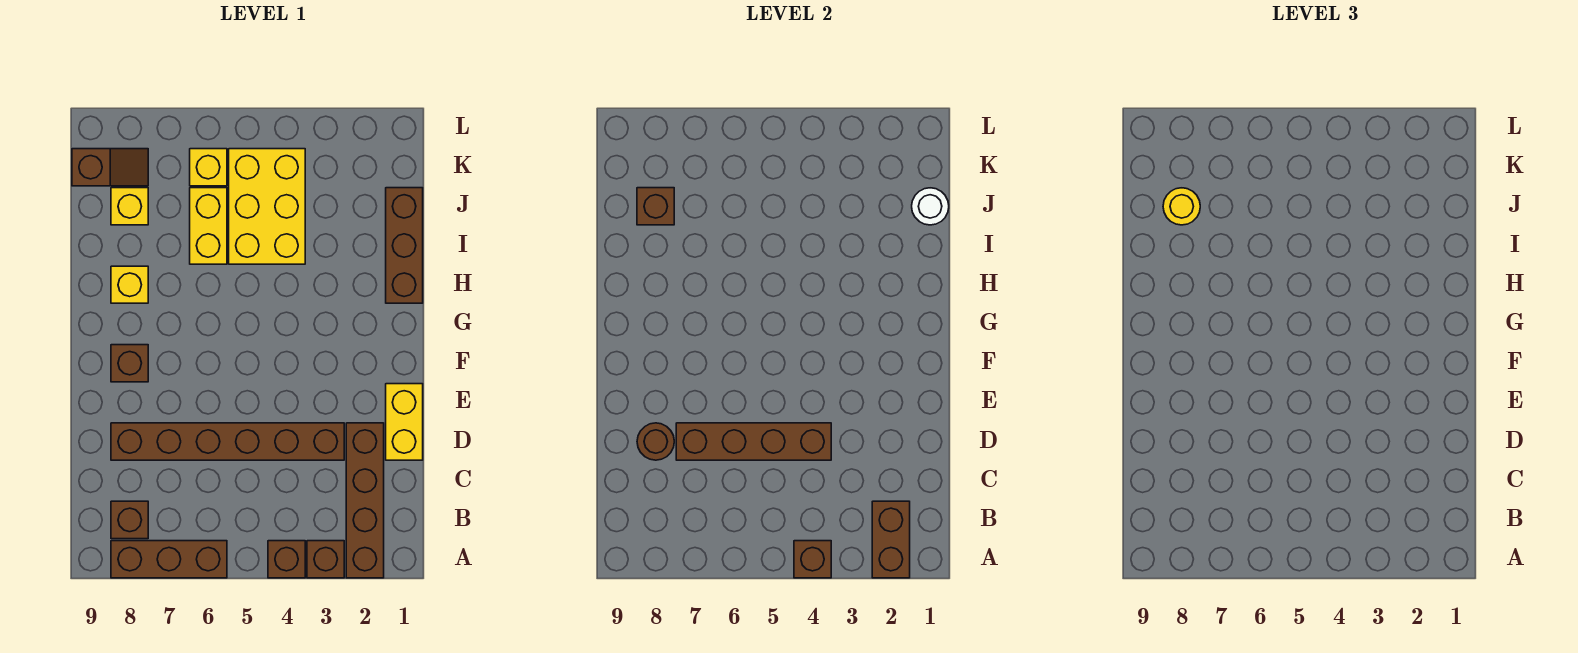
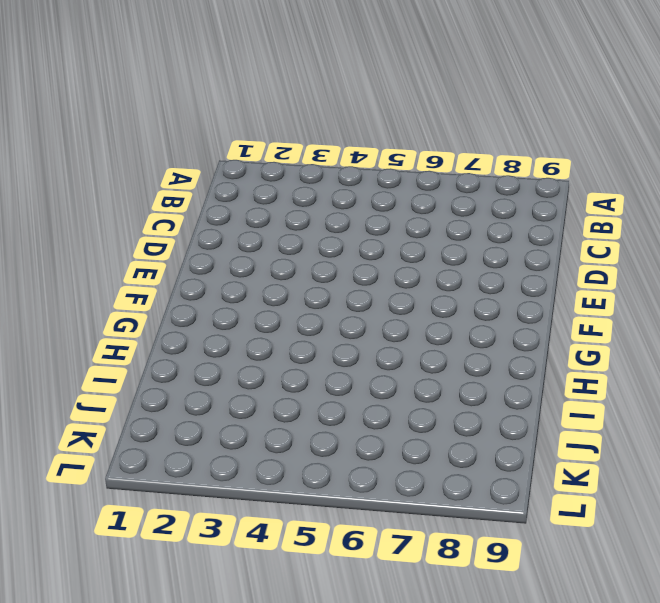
none -> brown brick A2:D2 level 1
none -> brown brick A3 level 1
none -> brown brick A4 level 1

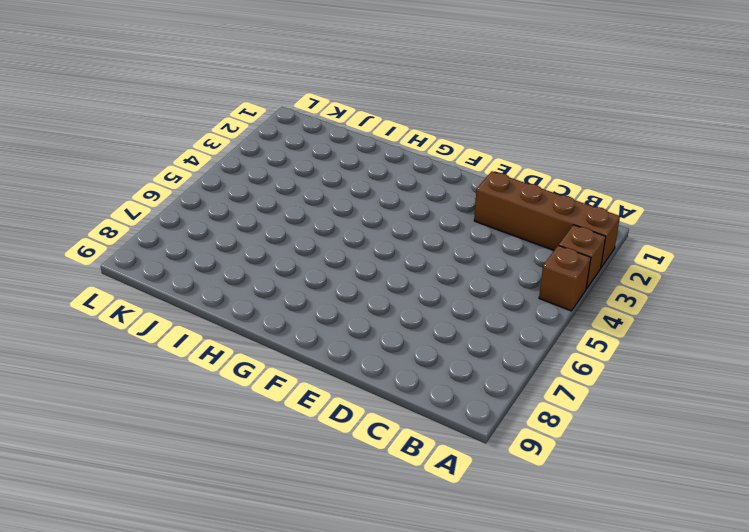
none -> brown brick A6:A8 level 1
none -> brown brick B8 level 1
none -> yellow brick D1:E1 level 1

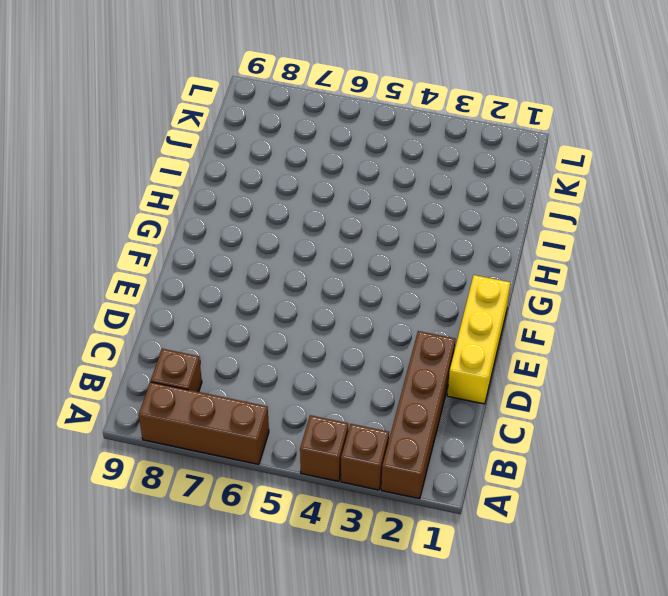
yellow brick D1:F1 level 1 -> yellow brick D1:E1 level 1
none -> brown brick D3:D8 level 1
none -> brown brick F8 level 1
none -> brown brick H1:J1 level 1

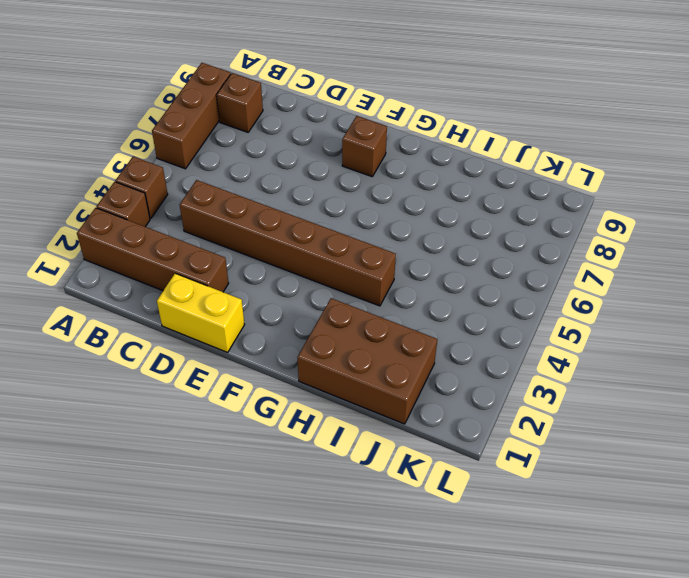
brown brick C4:H4 level 1 -> brown brick D3:D8 level 1
brown brick H1:J2 level 1 -> brown brick H1:J1 level 1
none -> yellow brick H8 level 1
none -> yellow brick I4:K5 level 1
none -> yellow brick I6:J6 level 1

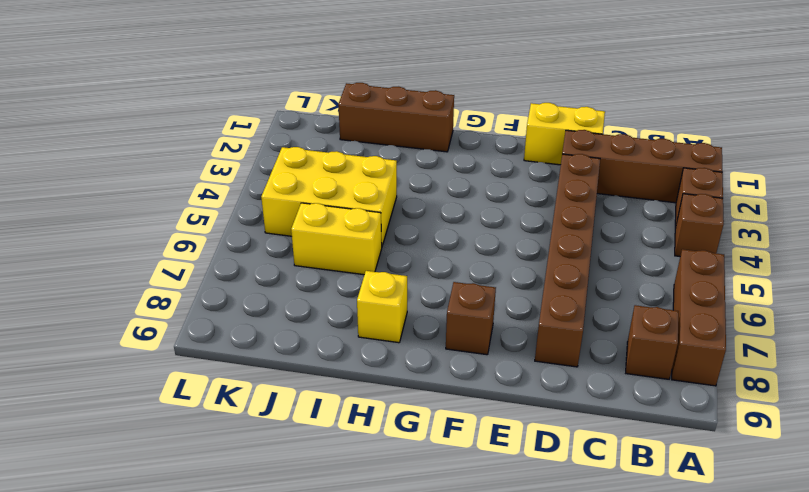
none -> yellow brick J8 level 1
none -> yellow brick K6 level 1
none -> brown slope K8:K9 level 1 top 9

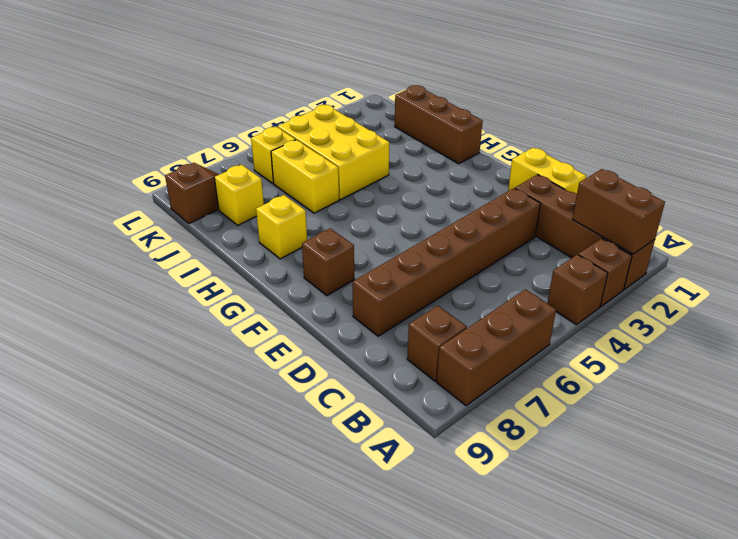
none -> brown brick A4 level 2
none -> brown brick D4:D7 level 2
none -> brown round brick D8 level 2

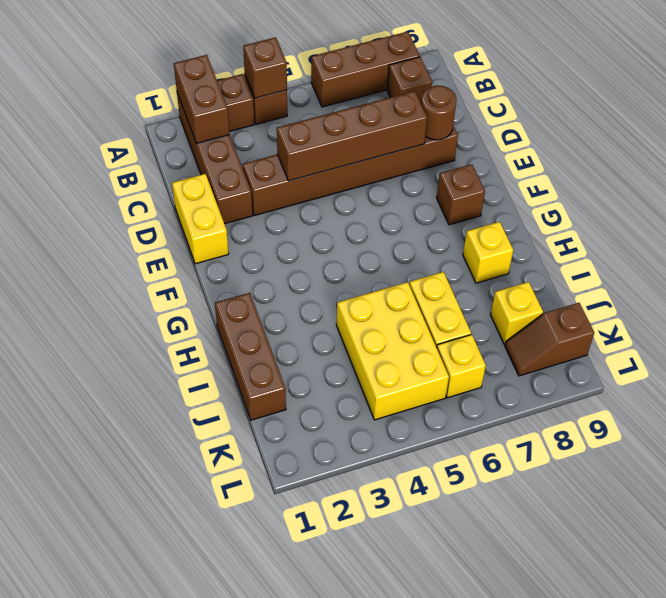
none -> white round brick J1 level 2
none -> brown brick J8 level 2
none -> yellow round brick J8 level 3

